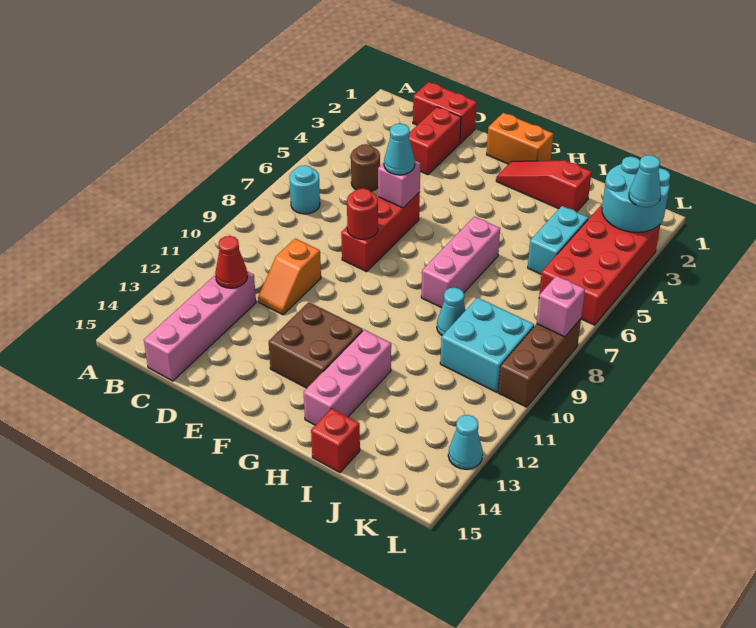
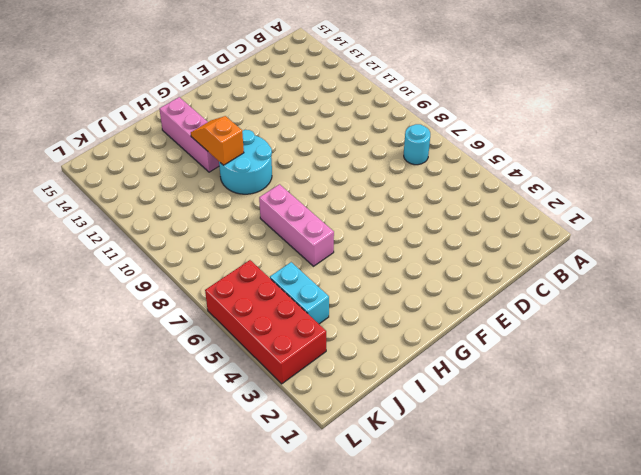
cyan round brick G10:H11 level 1 -> cyan round brick K2:L3 level 2
orange slope H11:H12 level 2 top 11 -> orange slope D10:D11 level 1 top 10
none -> red brick C1:D1 level 1
none -> brown round brick C5 level 1
none -> pink brick C12:C15 level 1

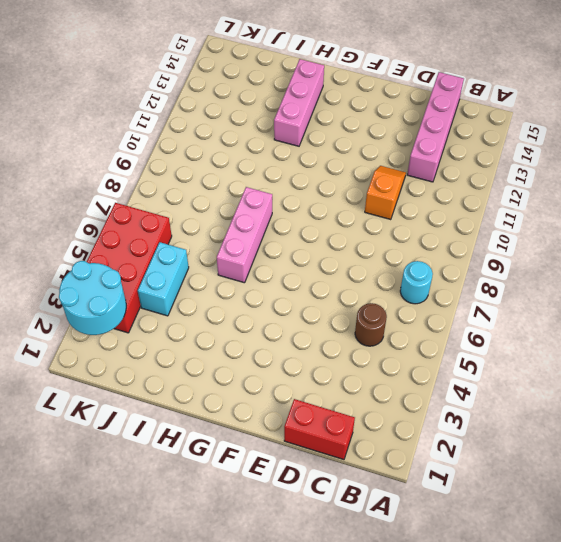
none -> red brick D2:D3 level 1
none -> red brick E6:E8 level 1
none -> orange brick F1:G1 level 1

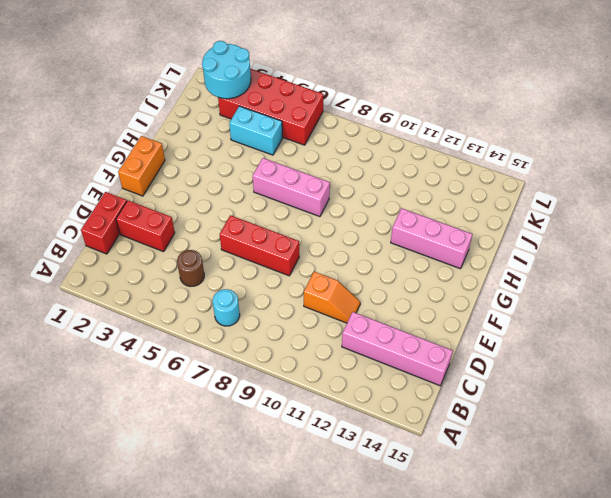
none -> brown brick F12:G13 level 1
none -> red slope G2:I2 level 1 top I
none -> cyan cone I9 level 1

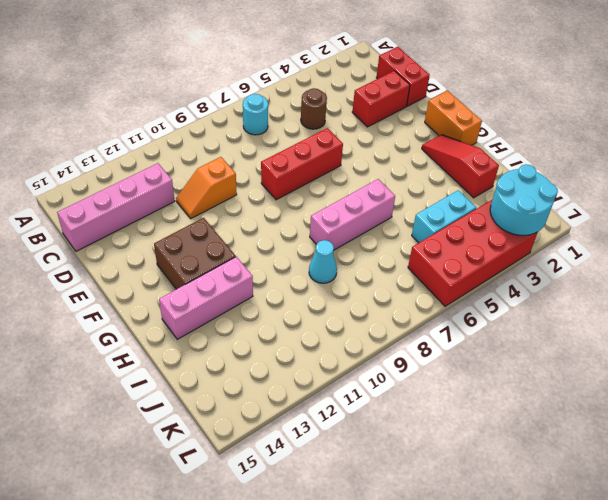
none -> red brick I15 level 1
none -> cyan brick J9:K10 level 1
none -> brown brick L8:L10 level 1

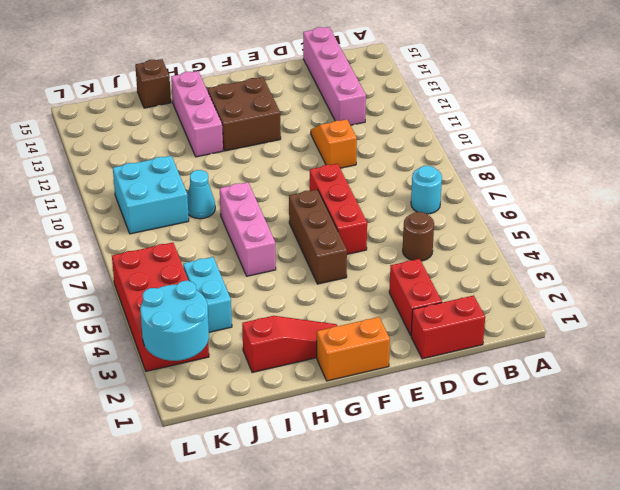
brown brick F5:F7 level 1 -> brown brick L8:L10 level 1
brown brick I15 level 1 -> red brick I15 level 1
none -> cyan cone L13 level 1
none -> red cone C12 level 2
none -> pink brick E6 level 2

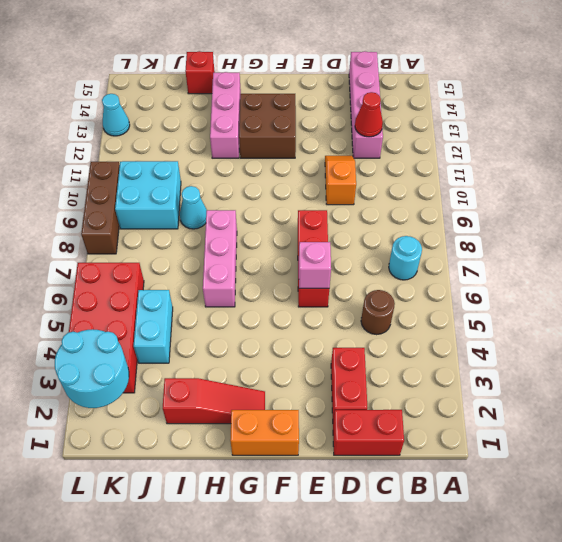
none -> red round brick E8 level 2
none -> pink brick L8 level 2
none -> cyan cone E6 level 3

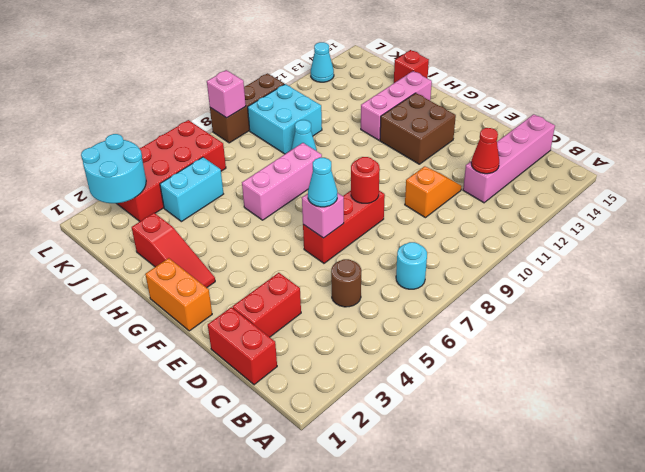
none -> cyan cone L3 level 3

